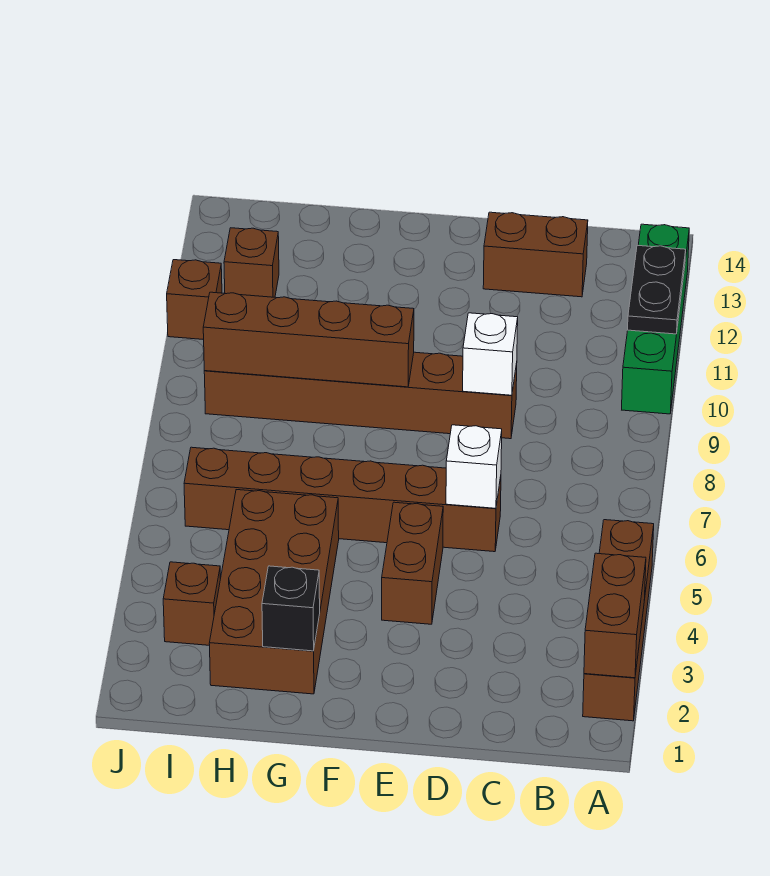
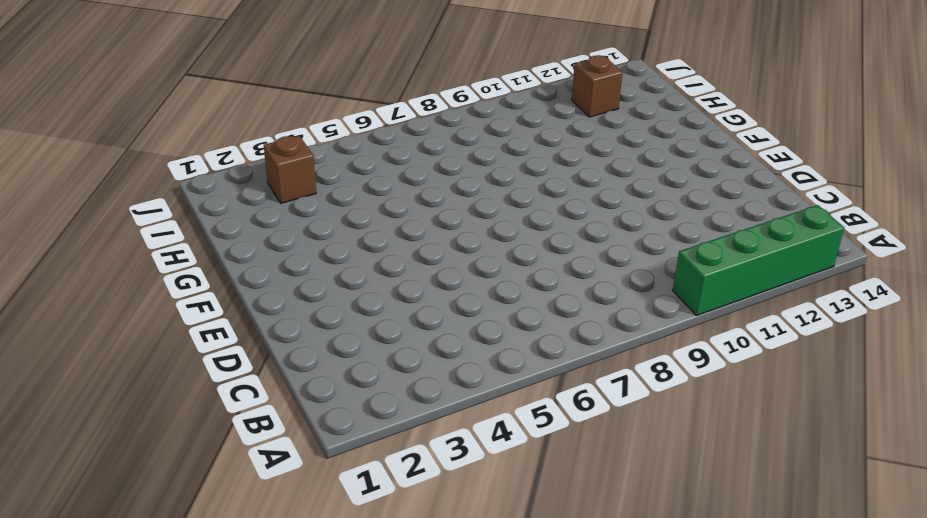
none -> brown brick A2:A5 level 1
none -> brown brick C13:D13 level 1
none -> brown brick D6:I6 level 1

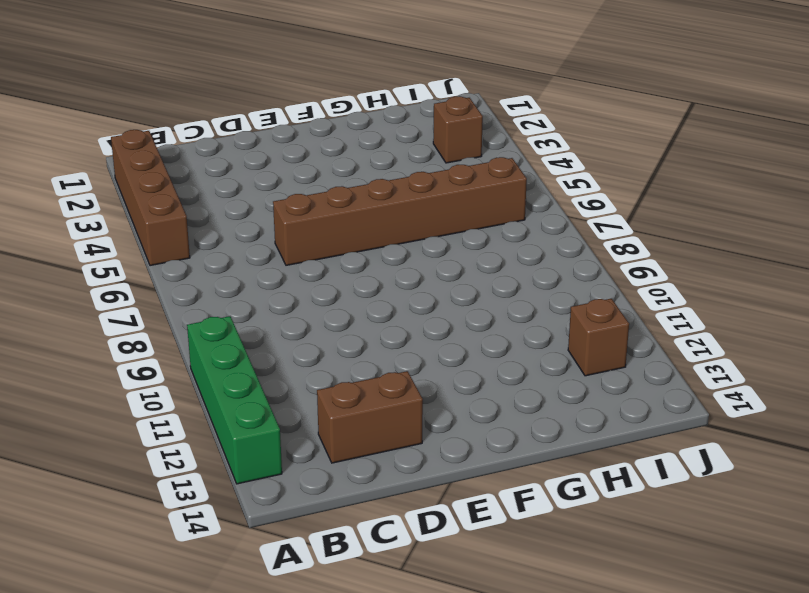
none -> brown brick D9:I9 level 1
none -> brown brick E4:E5 level 1
none -> brown brick G2:H5 level 1

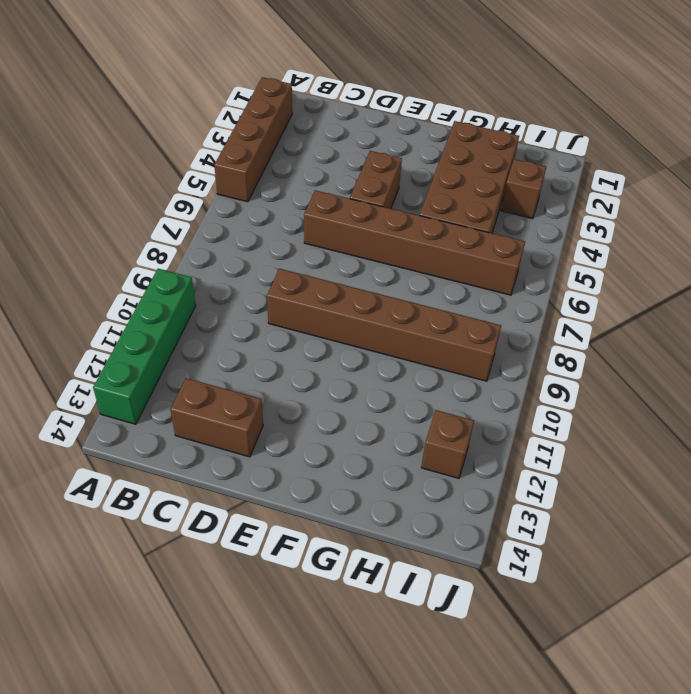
none -> brown brick J11 level 1
none -> brown brick A2:A3 level 2
none -> black plate A11:A12 level 2

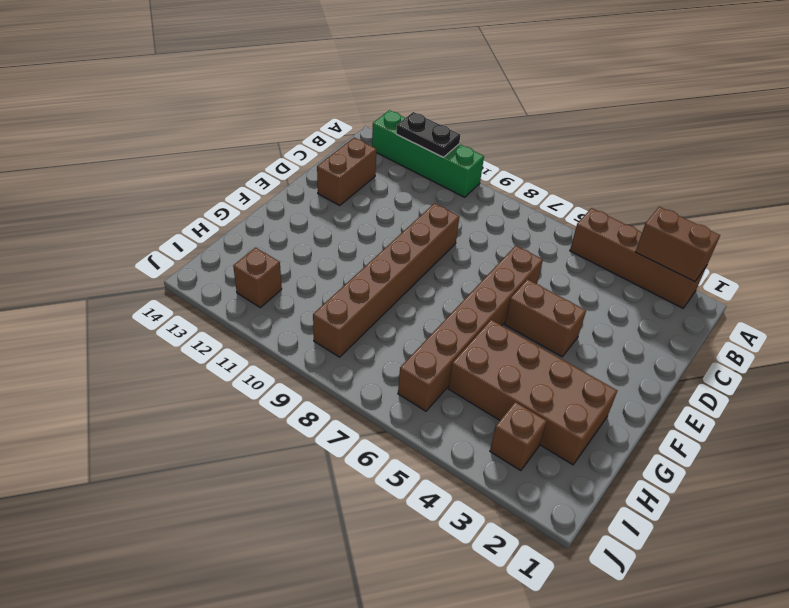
none -> brown brick J11 level 1
none -> white brick D6 level 2
none -> white brick D9 level 2

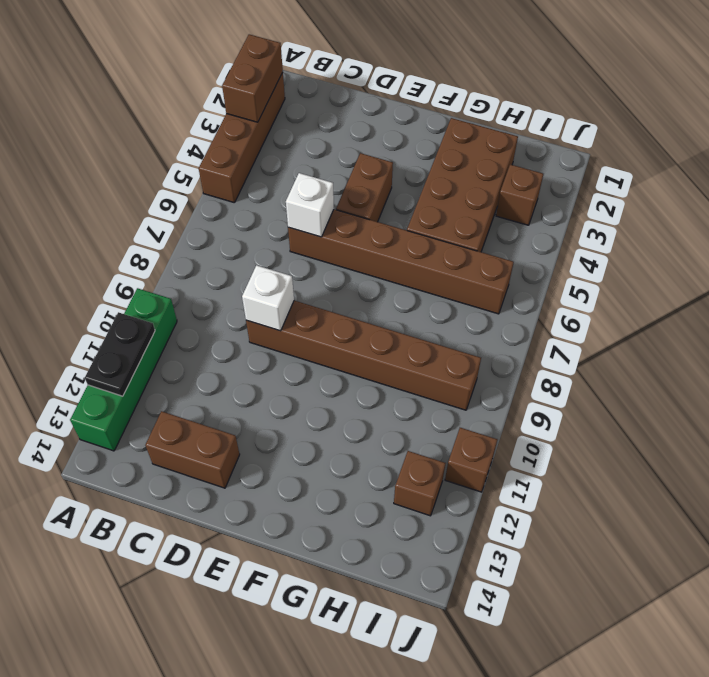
none -> brown brick F9:I9 level 2
none -> black brick G2 level 2

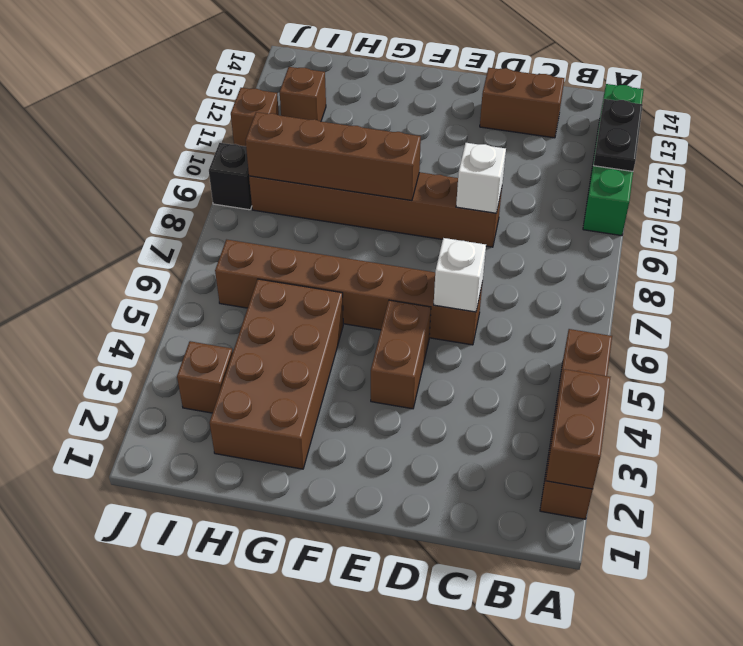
black brick J9 level 1 -> black brick G2 level 2

